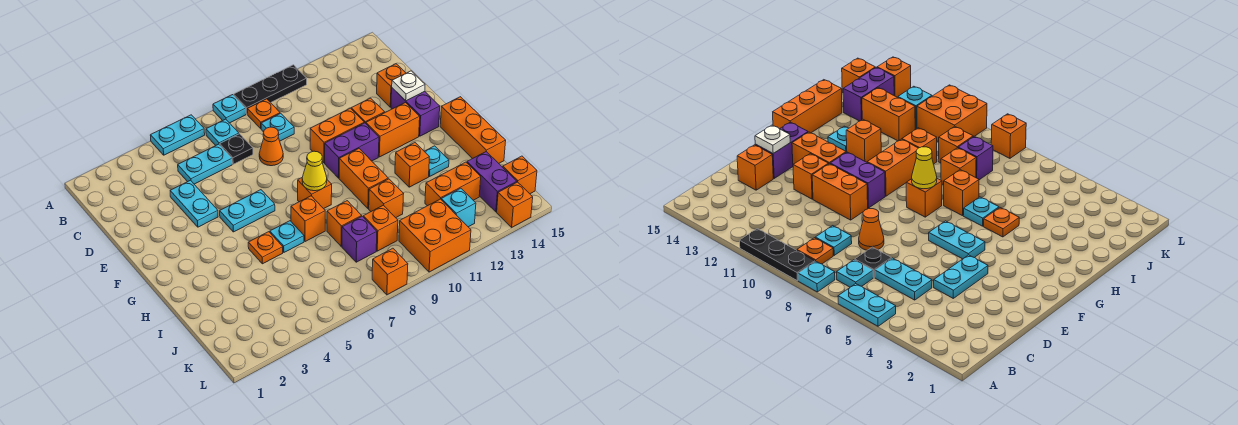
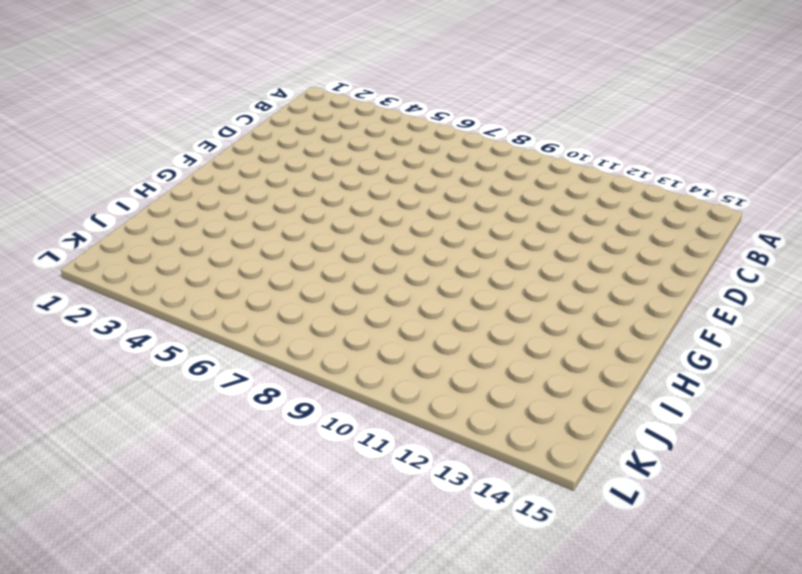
none -> cyan plate A5:A6 level 1
none -> cyan plate A8 level 1
none -> black plate A9:A11 level 1
none -> cyan plate B7 level 1

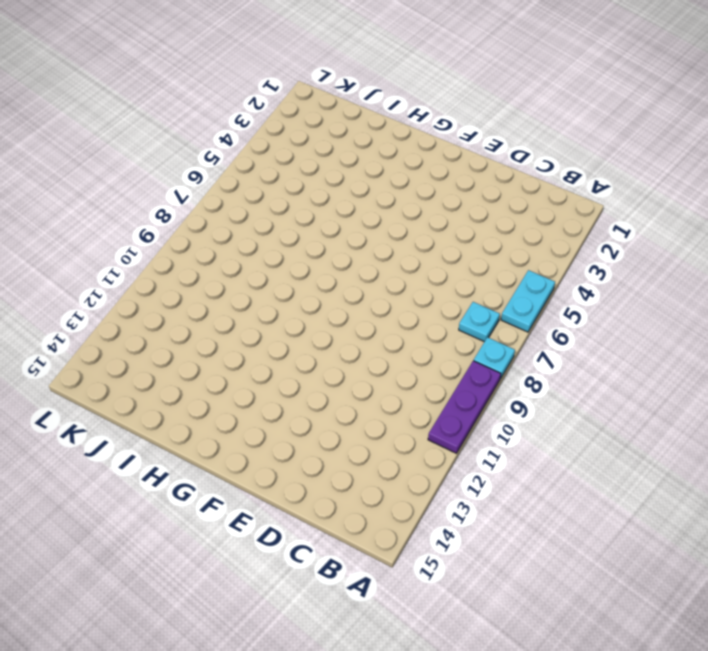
purple plate A9:A11 level 1 -> black plate A9:A11 level 1
none -> orange plate B9 level 1
none -> cyan plate C5:C6 level 1
none -> black plate C7 level 1
none -> cyan plate C9 level 1

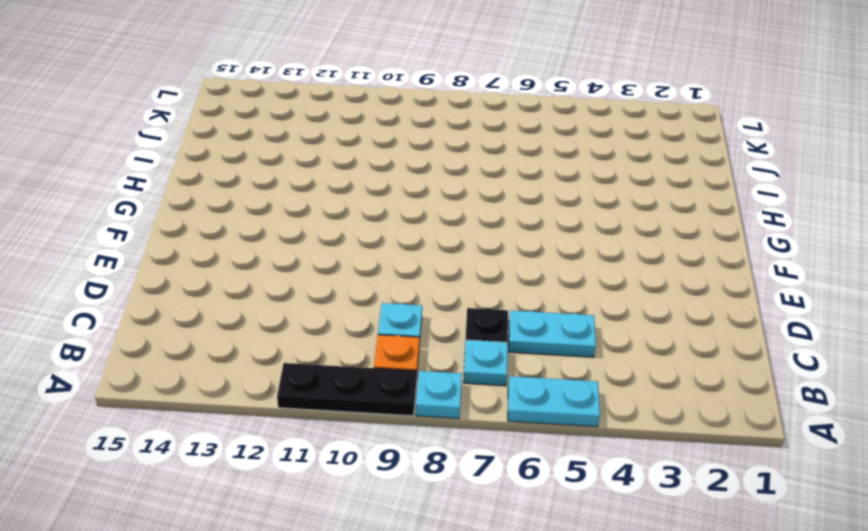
none -> cyan plate D4:E4 level 1
none -> orange cone D8 level 1
none -> orange brick D14 level 1
none -> orange brick E10:E11 level 1

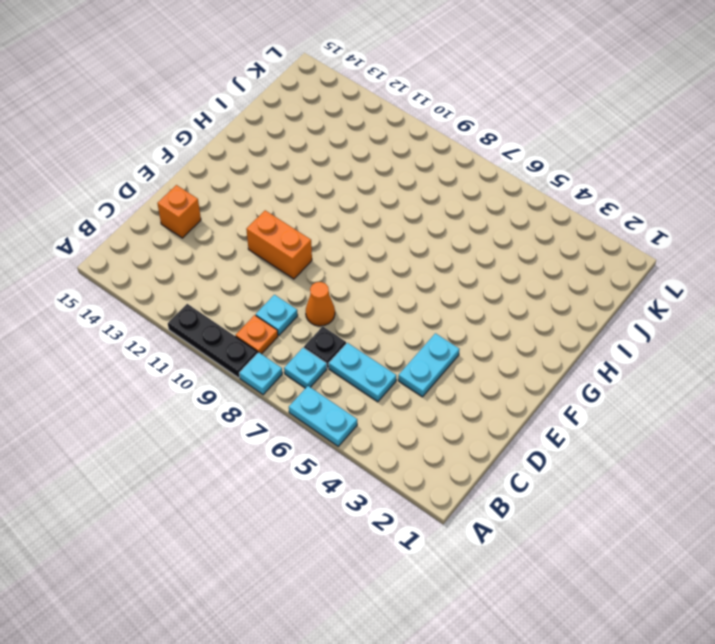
none -> orange brick E12 level 1
none -> purple brick E14:F14 level 1
none -> cyan plate F5:F6 level 1
none -> purple brick F10:F11 level 1

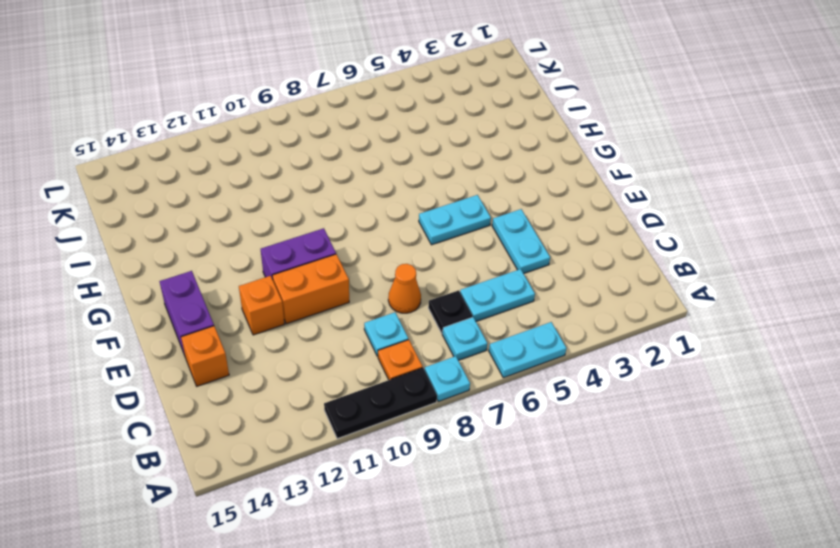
none -> orange brick F12:F13 level 1
none -> orange brick G8 level 1
none -> orange brick G10:H10 level 1
none -> orange brick G15:I15 level 1

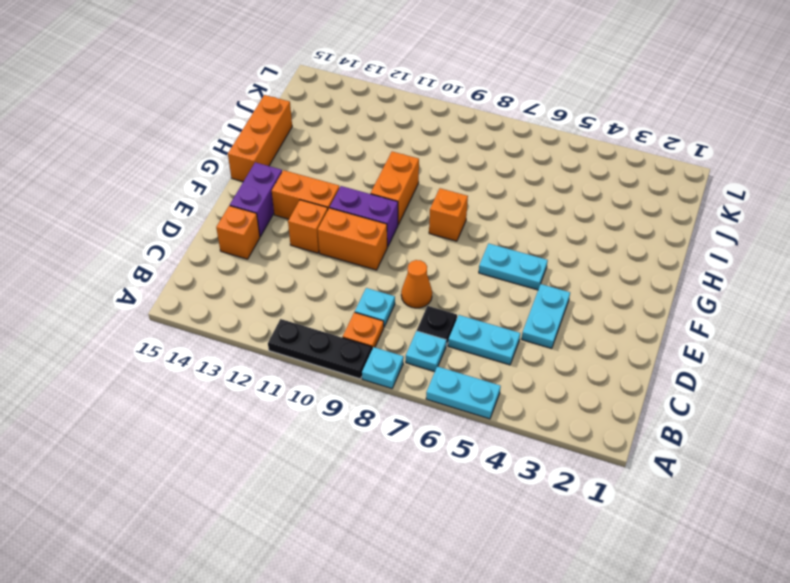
none -> orange plate H5 level 1
none -> cyan plate H6 level 1
none -> orange brick H7 level 1
none -> orange brick H12 level 1

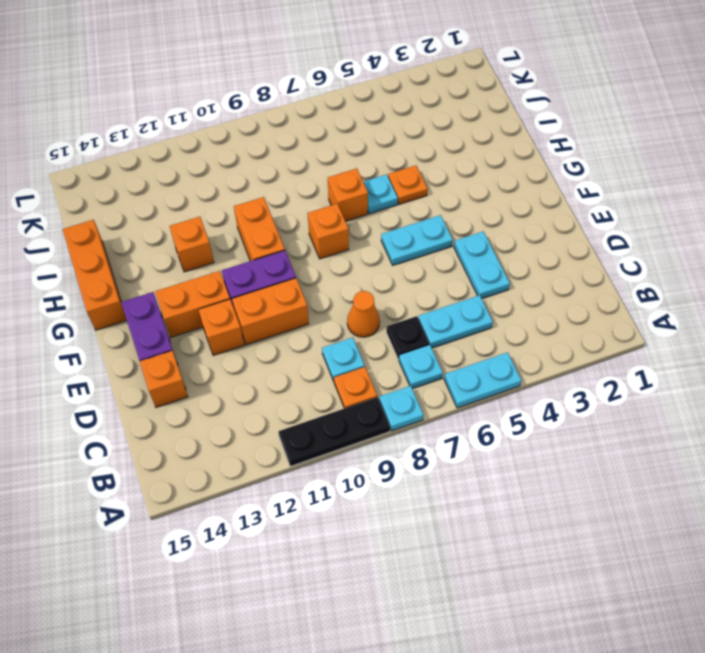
none -> cyan plate H13 level 1
none -> orange brick I8 level 1
none -> orange brick I10 level 1
none -> purple brick J8 level 1

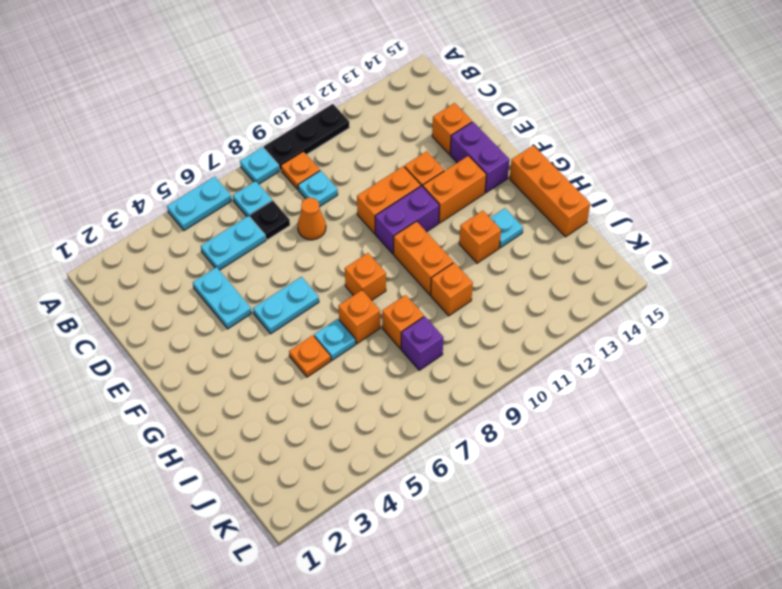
none -> orange brick J9 level 1
none -> orange brick J12:J13 level 1
none -> purple brick J14:K14 level 1
none -> orange brick K10:L11 level 1

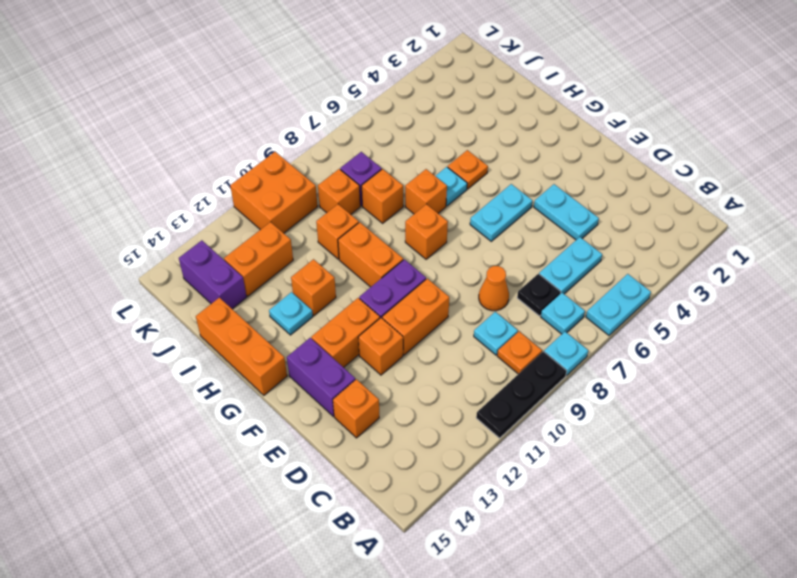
none -> cyan brick K12 level 1
none -> orange brick K15 level 1
none -> orange brick L8 level 1
none -> orange brick L14 level 1

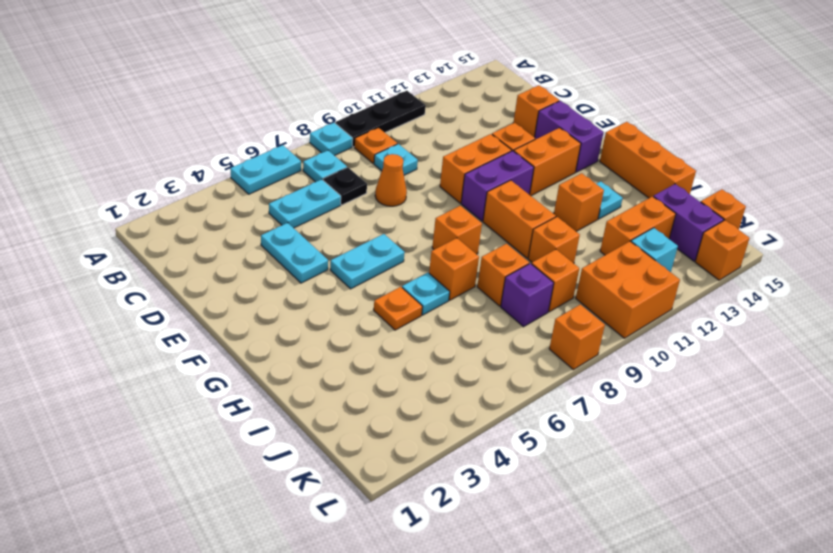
none -> white plate E14 level 2
none -> yellow cone G8 level 2

